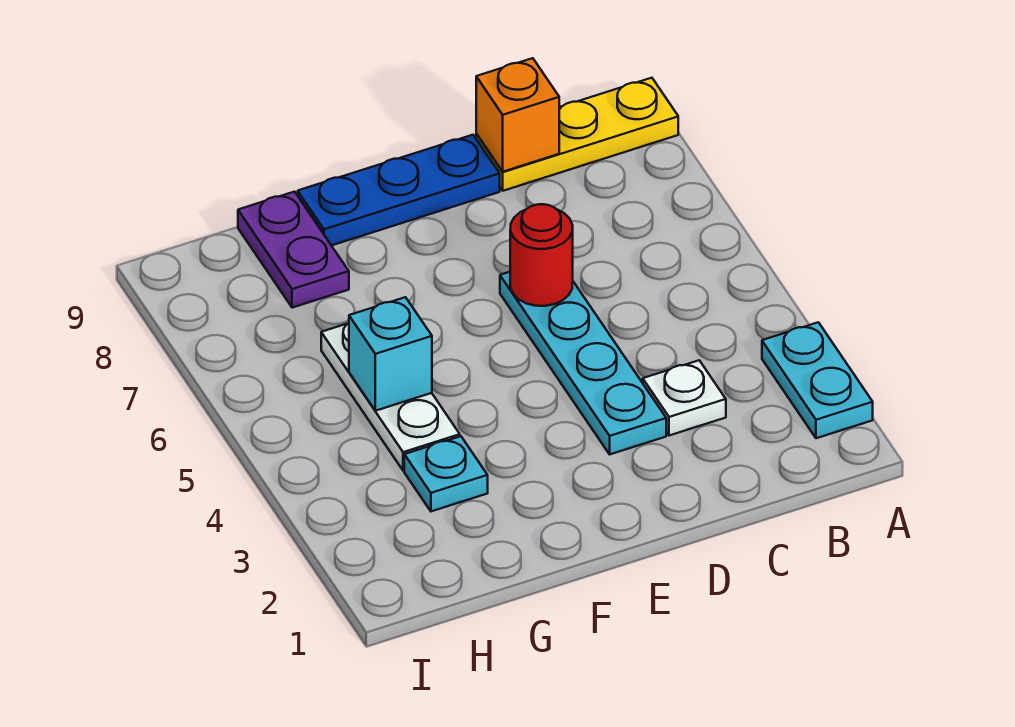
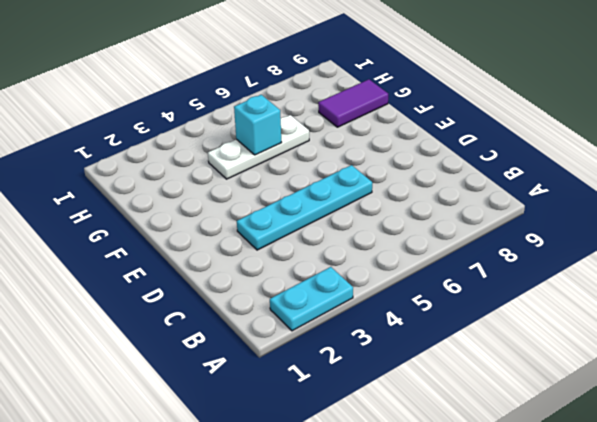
purple tile G8:G9 level 1 -> purple plate G8:G9 level 1
none -> yellow plate A9:C9 level 1
none -> white plate C3 level 1

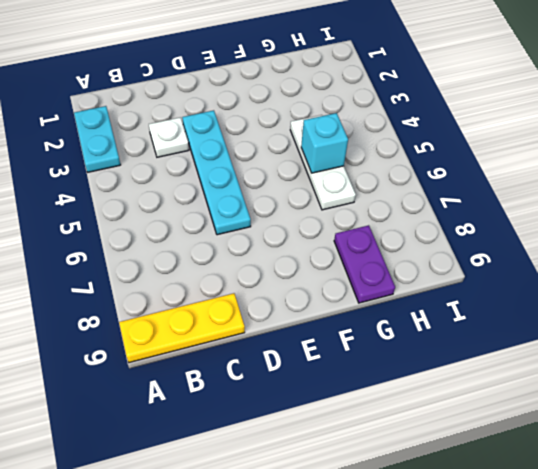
none -> blue plate D9:F9 level 1
none -> cyan plate G3 level 1

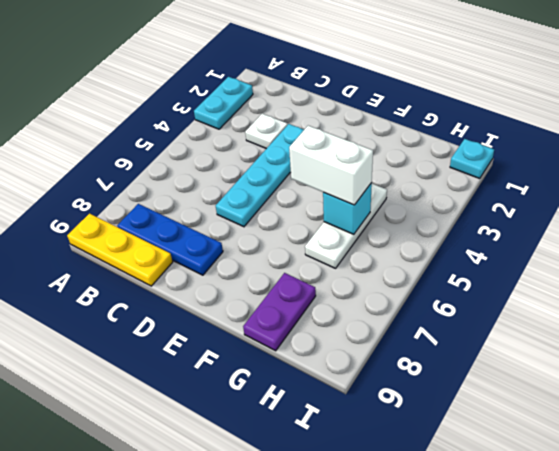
blue plate B8:D8 level 1 -> blue plate D9:F9 level 1
white brick F5:G5 level 3 -> none
cyan plate I1 level 1 -> cyan plate G3 level 1
none -> orange brick C9 level 2
none -> red round brick D6 level 2

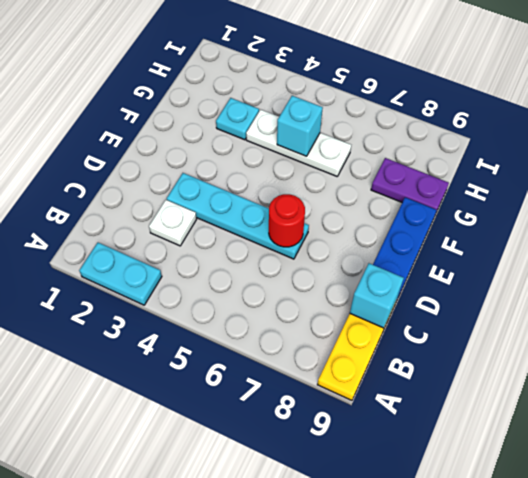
cyan brick C9 level 2 -> orange brick C9 level 2

